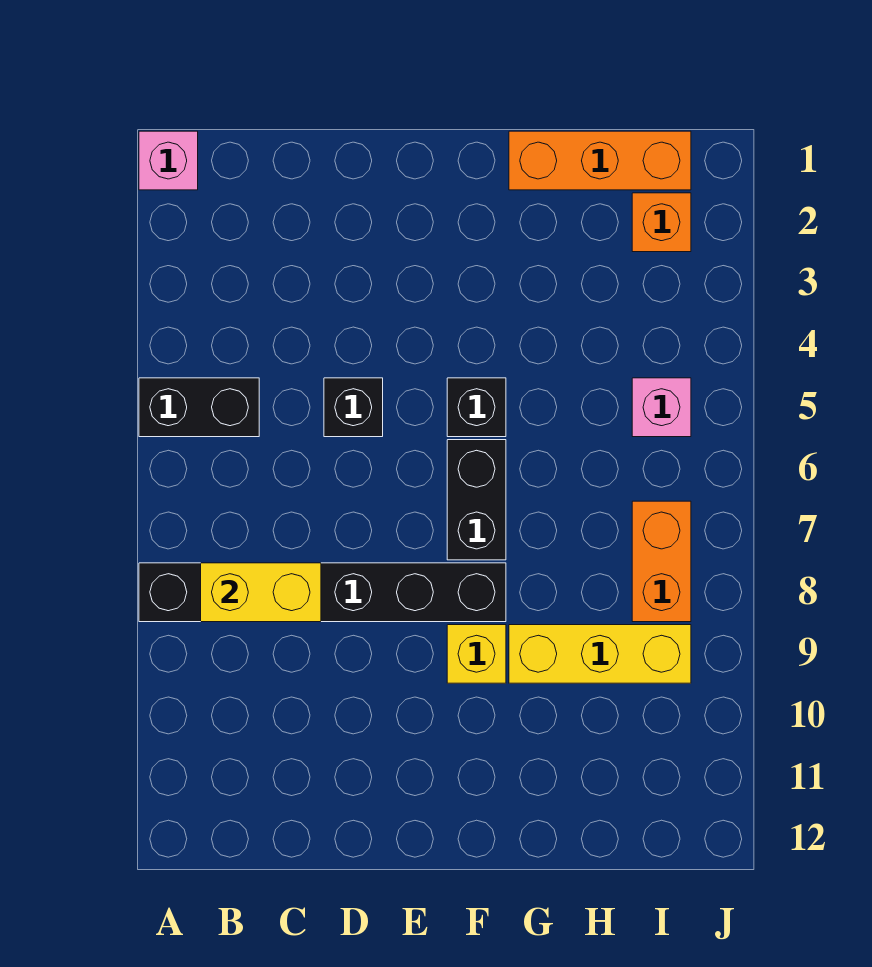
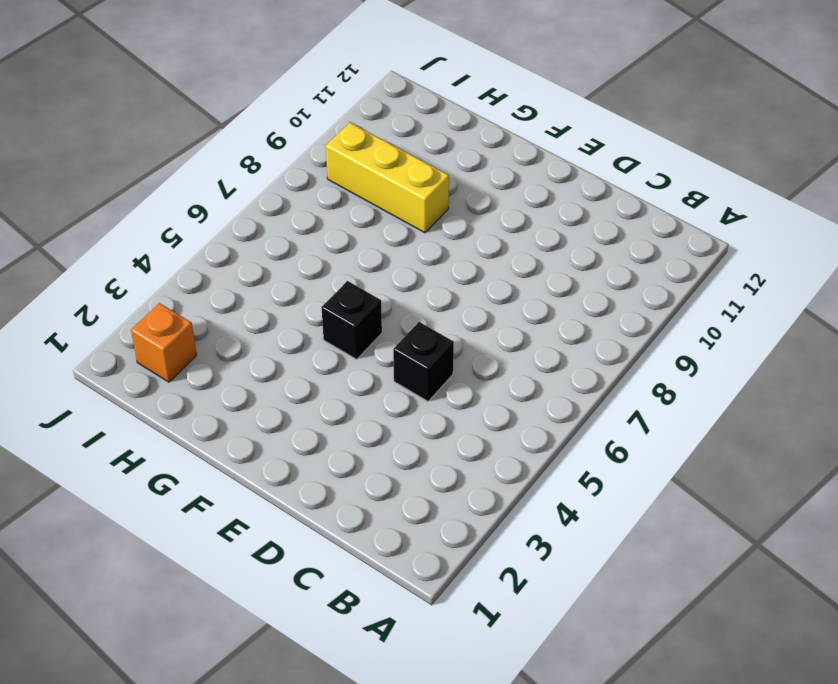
none -> pink brick A1 level 1
none -> black brick A5:B5 level 1
none -> black brick A8:F8 level 1

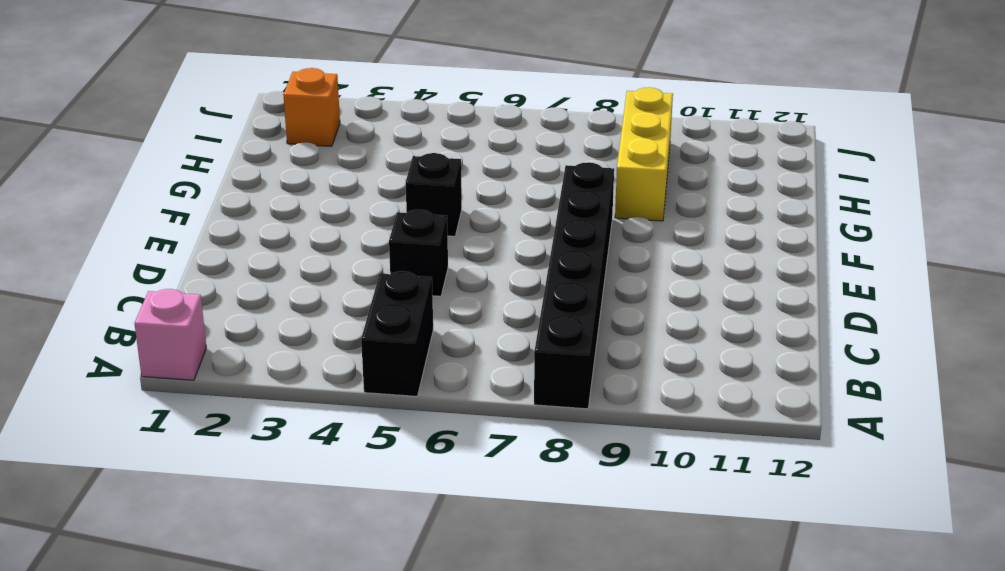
none -> black brick F6:F7 level 1
none -> yellow brick F9 level 1
none -> orange brick G1:I1 level 1

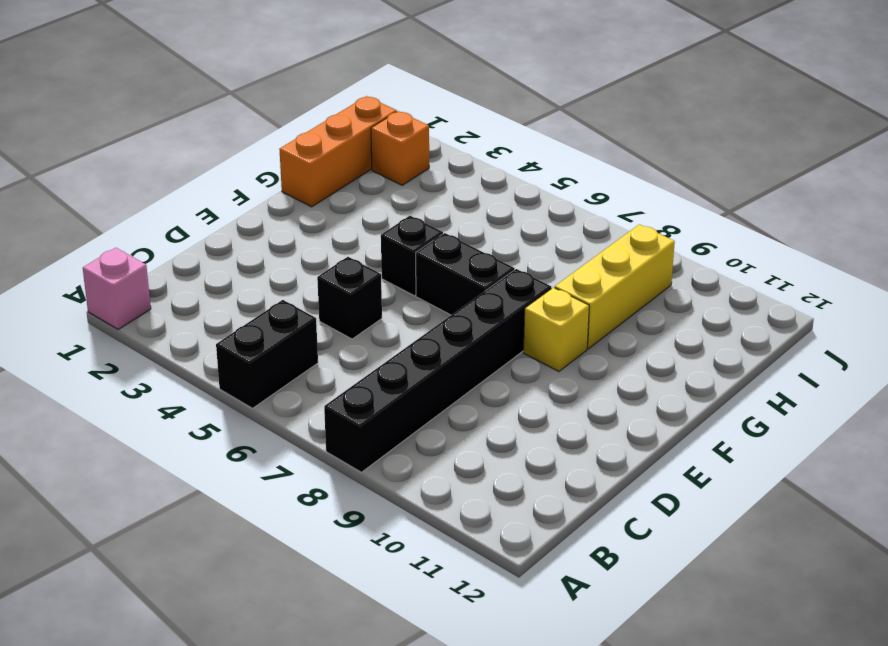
none -> pink brick I5 level 1
none -> orange brick I7:I8 level 1
none -> yellow brick B8:C8 level 2

